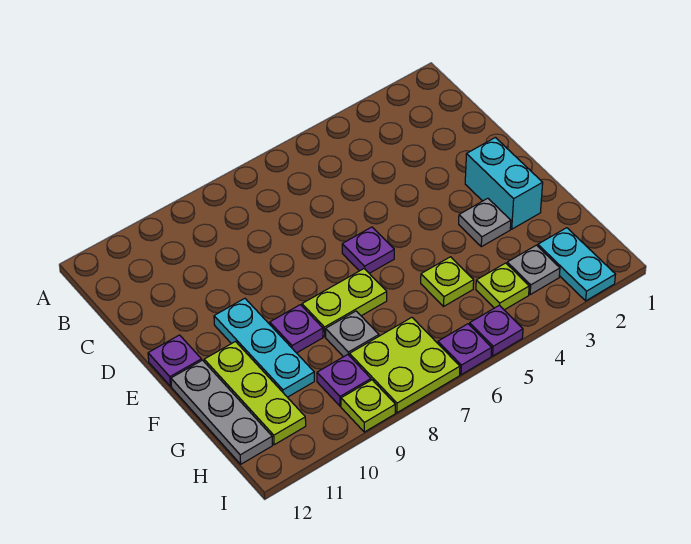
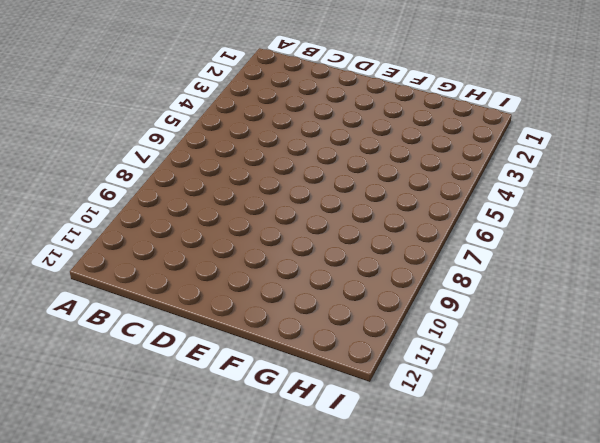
none -> cyan brick E2:F2 level 1
none -> purple plate E6 level 1
none -> cyan plate E10:G10 level 1

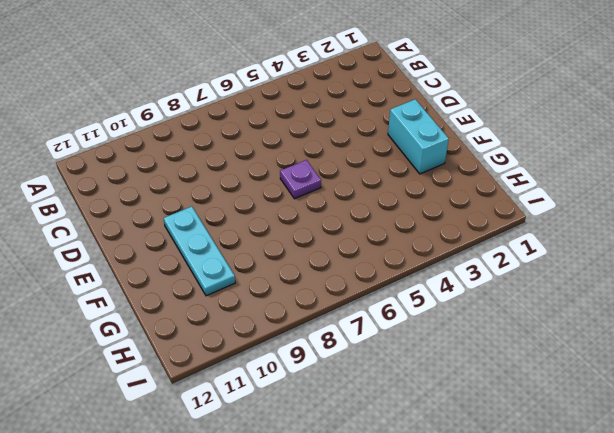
none -> purple plate E12 level 1
none -> grey plate F3 level 1
none -> lime plate F7:F8 level 1

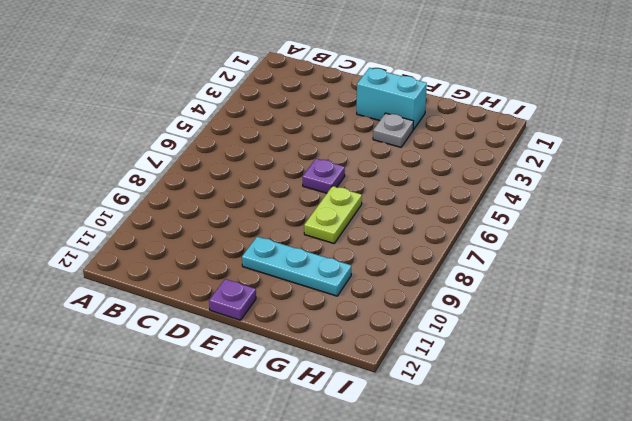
none -> purple plate F9 level 1
none -> lime plate F11:H11 level 1
none -> grey plate F12:H12 level 1

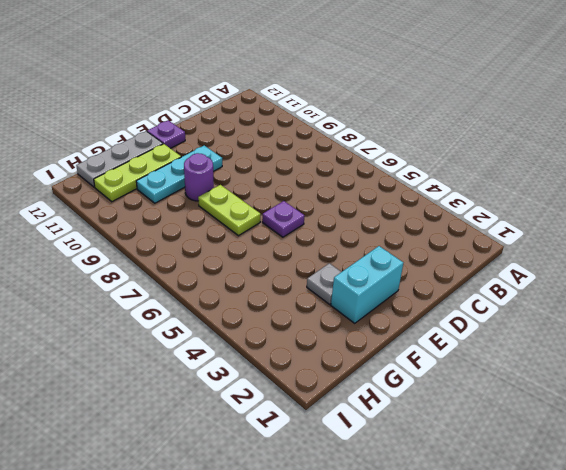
purple round brick F9 level 1 -> purple plate F9 level 1
none -> lime plate G5 level 1
none -> grey plate G8 level 1
none -> cyan plate H2:I2 level 1

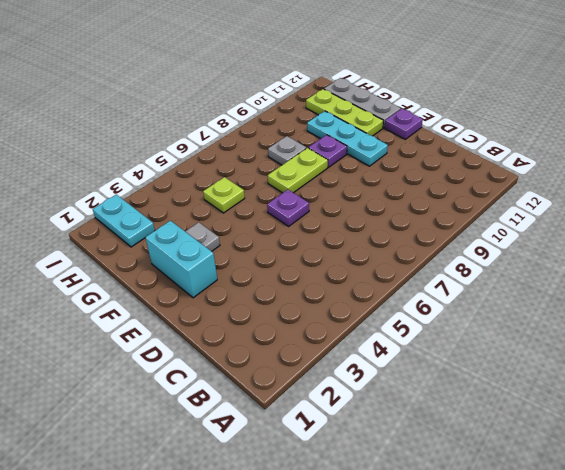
none -> grey plate H3 level 1
none -> lime plate H4 level 1
none -> lime plate H7:I8 level 1

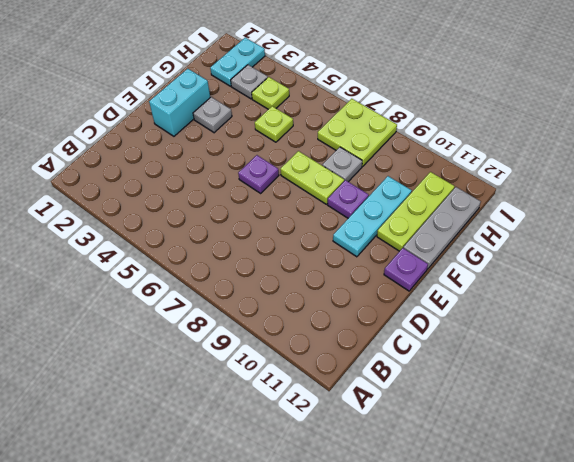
none -> purple plate H9 level 1
none -> purple plate I5 level 1
none -> purple plate I6 level 1

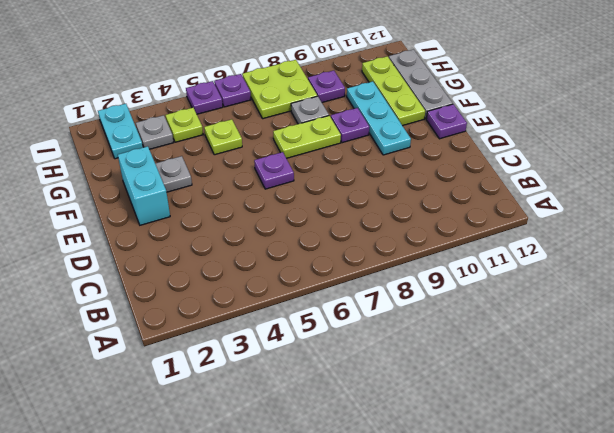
none -> lime plate I9 level 1

